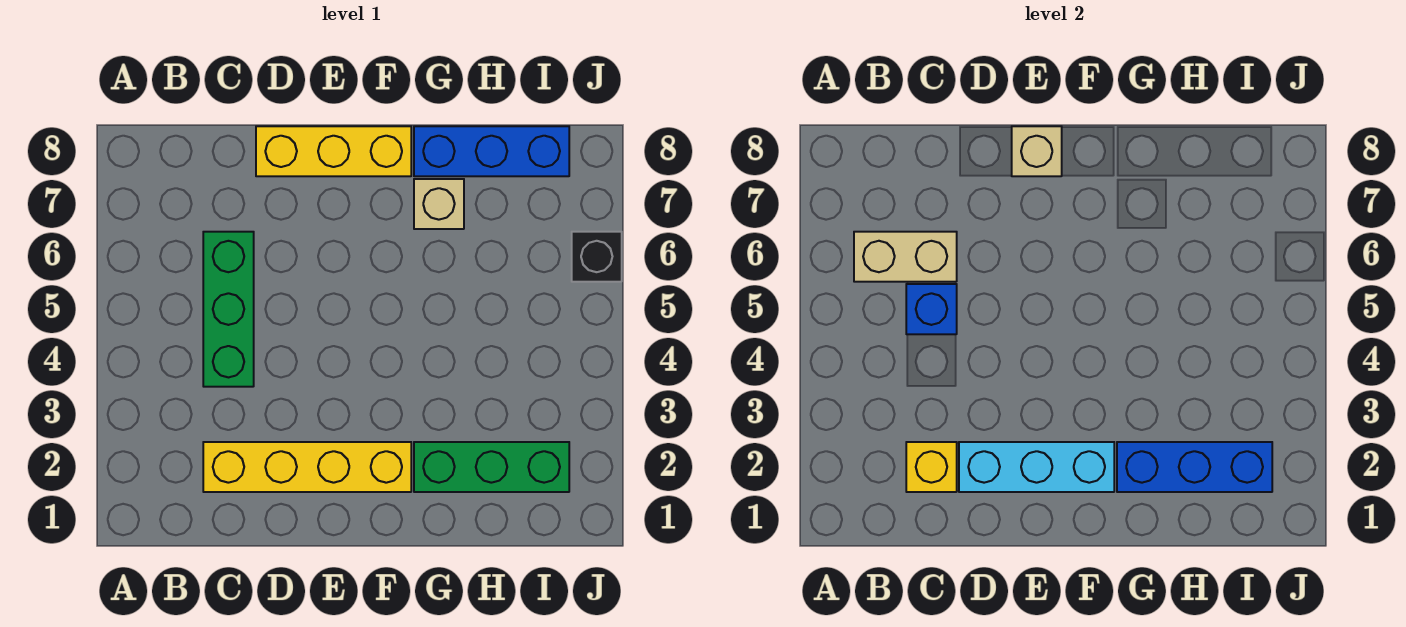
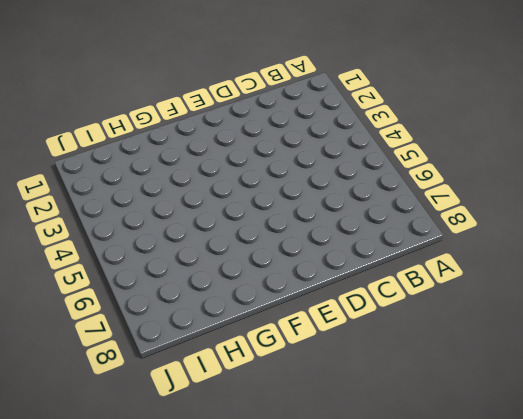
none -> yellow brick C2:F2 level 1
none -> green brick C4:C6 level 1
none -> yellow brick D8:F8 level 1

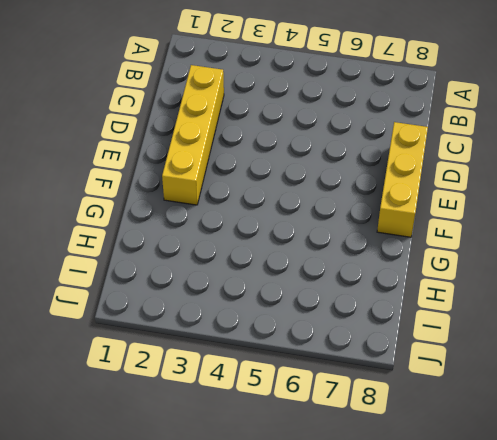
none -> green brick C4:C6 level 1
none -> green brick G2:I2 level 1
none -> tan brick G7 level 1

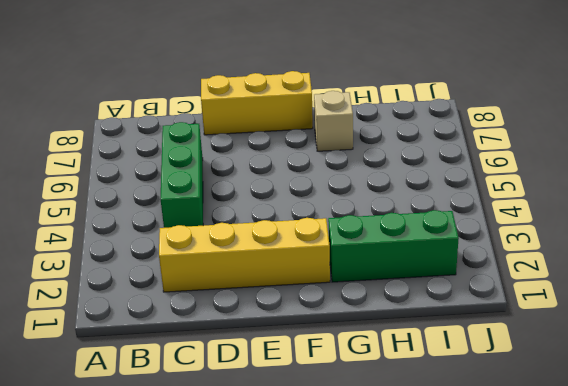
none -> blue brick G8:I8 level 1
none -> black brick J6 level 1
none -> tan brick B6:C6 level 2

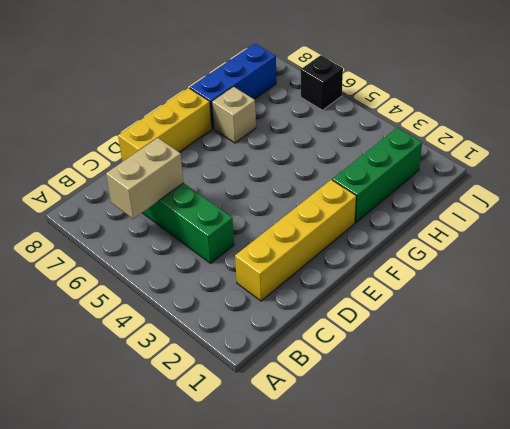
none -> yellow brick C2 level 2
none -> blue brick C5 level 2
none -> cyan brick D2:F2 level 2

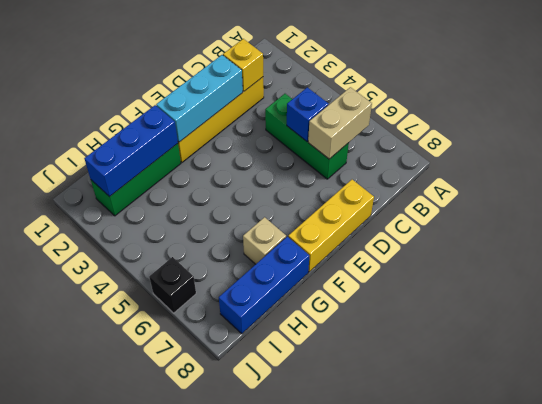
none -> tan brick E8 level 2

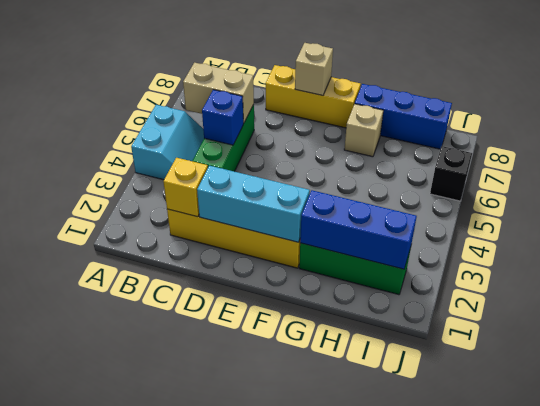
cyan slope A4:B5 level 1 top A -> none

